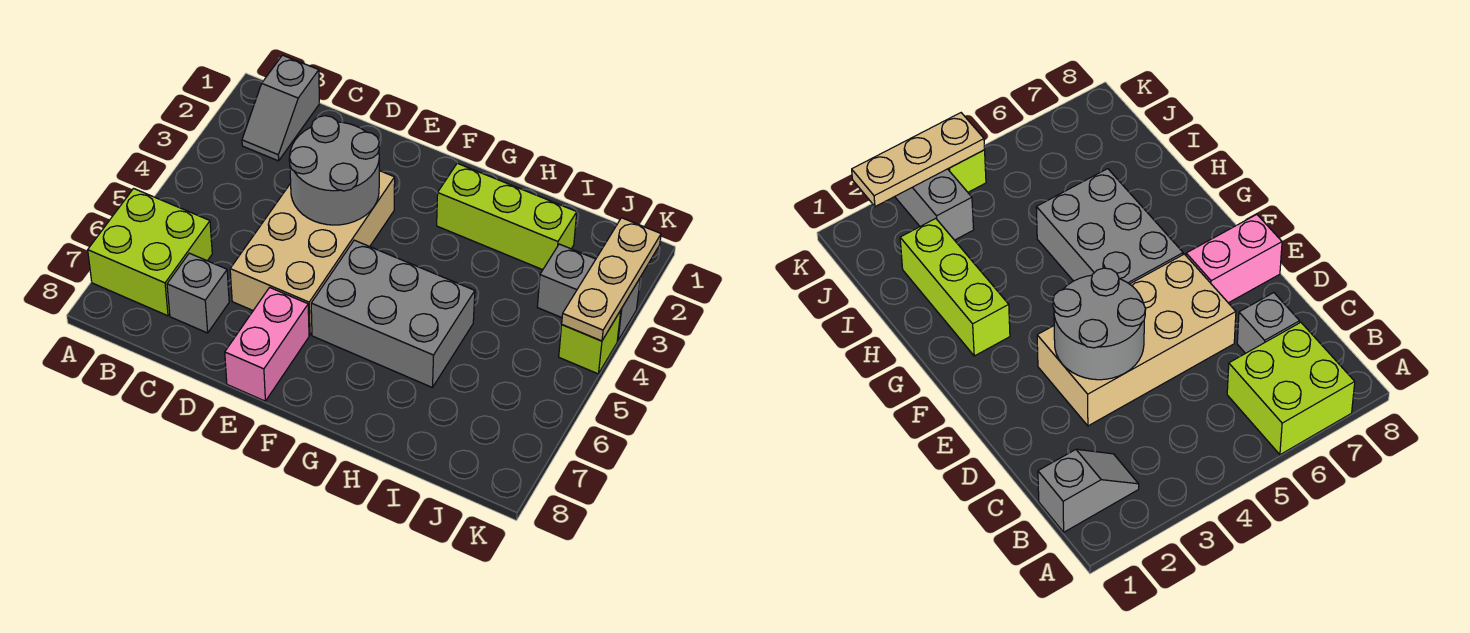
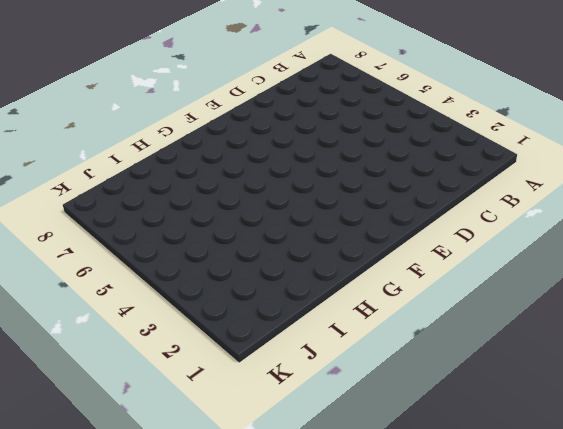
none -> lime brick A6:B7 level 1
none -> grey slope B1:B2 level 1 top 1

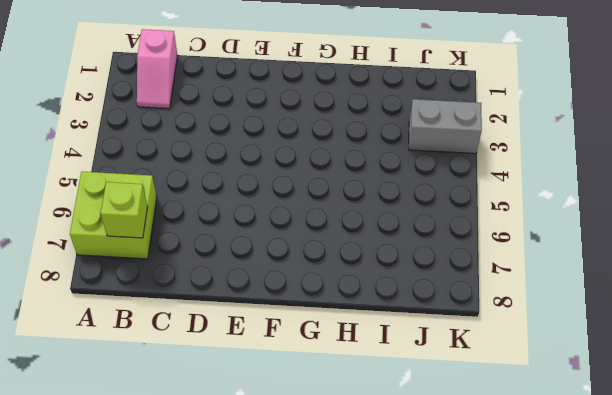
pink slope B1:B2 level 1 top 1 -> grey slope B1:B2 level 1 top 1
lime brick B7 level 2 -> lime brick K4 level 1
none -> grey brick C7 level 1
none -> tan brick D3:E6 level 1

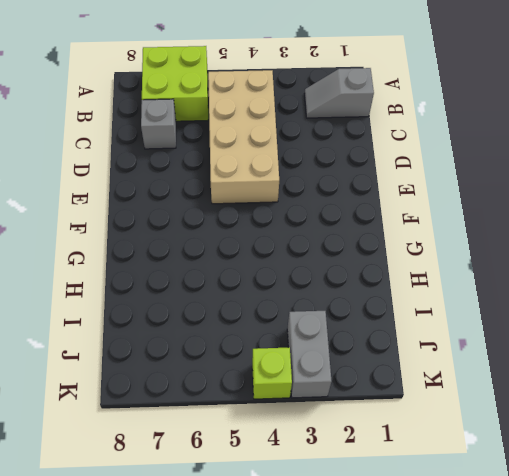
tan brick B4:E5 level 1 -> tan brick D3:E6 level 1
none -> pink brick E7:E8 level 1
none -> grey brick F5:H6 level 1

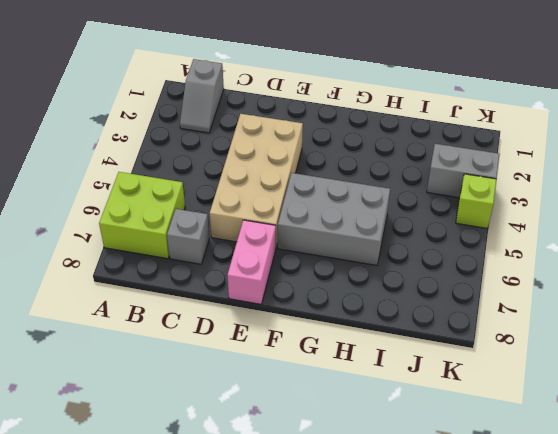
none -> lime brick G2:I2 level 1
none -> grey round brick D3:E4 level 2

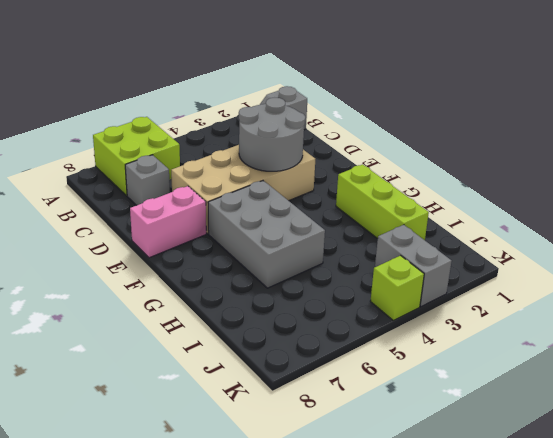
none -> tan plate K2:K4 level 2

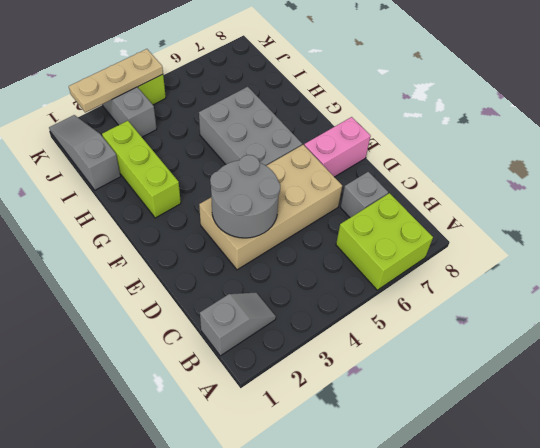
grey slope I1:K1 level 1 top I -> none

